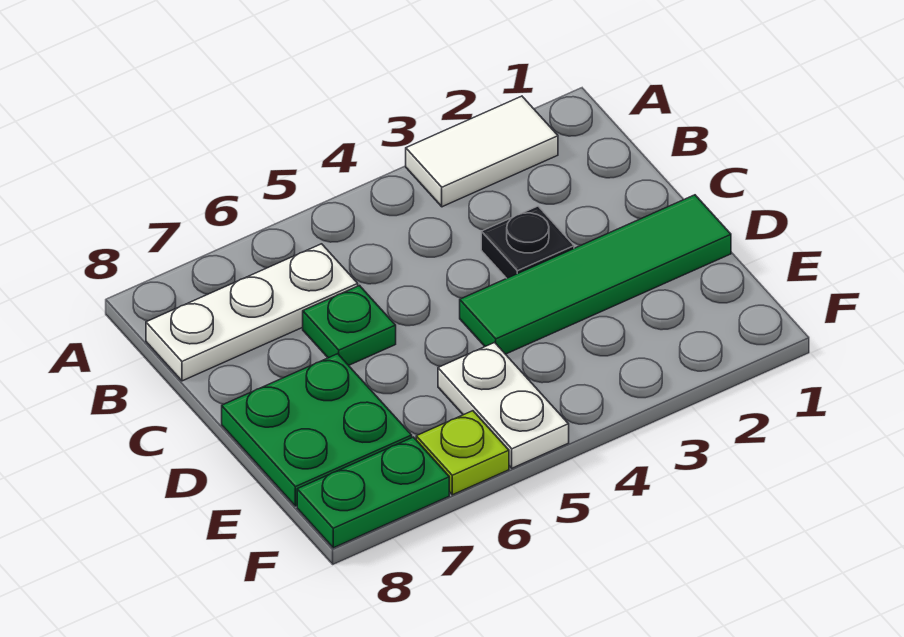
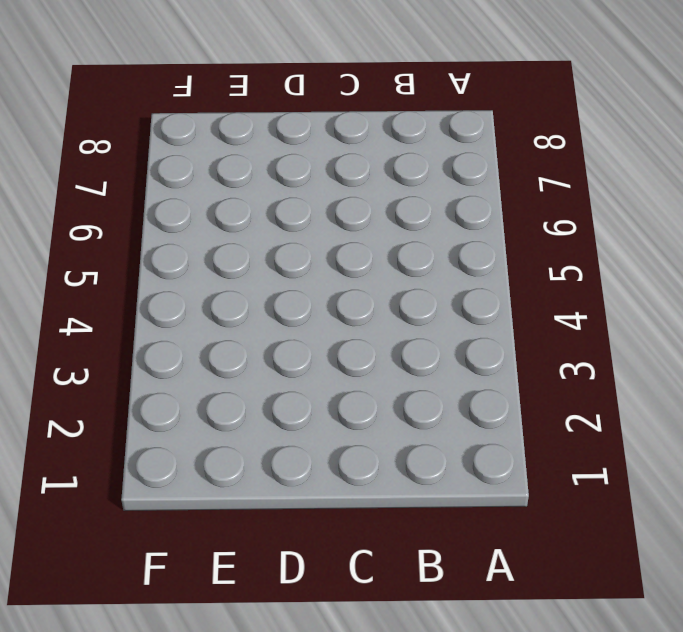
none -> white tile A2:A3 level 1
none -> white plate B6:B8 level 1

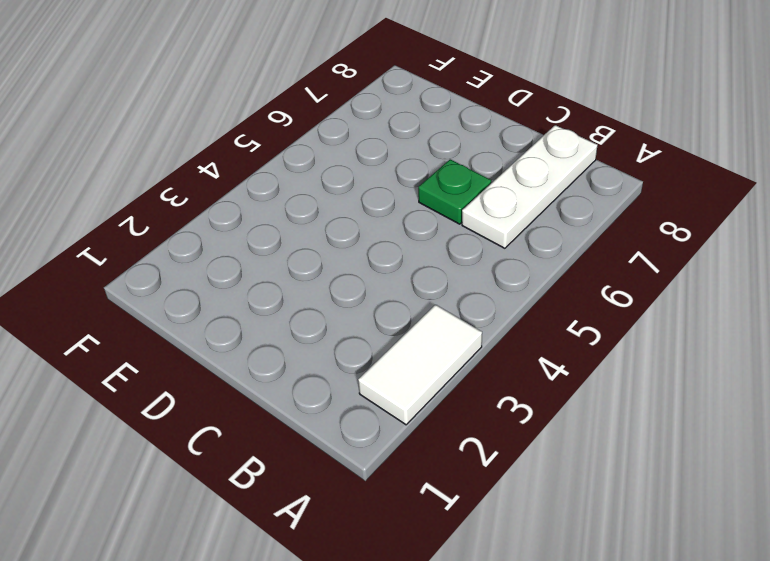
none -> black plate C3 level 1
none -> green tile D1:D4 level 1

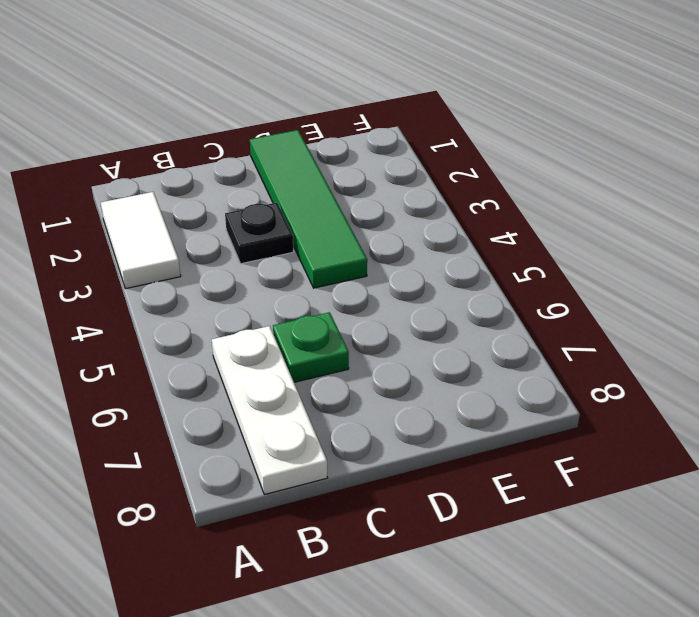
none -> green plate D7:E8 level 1
none -> white plate E5:F5 level 1

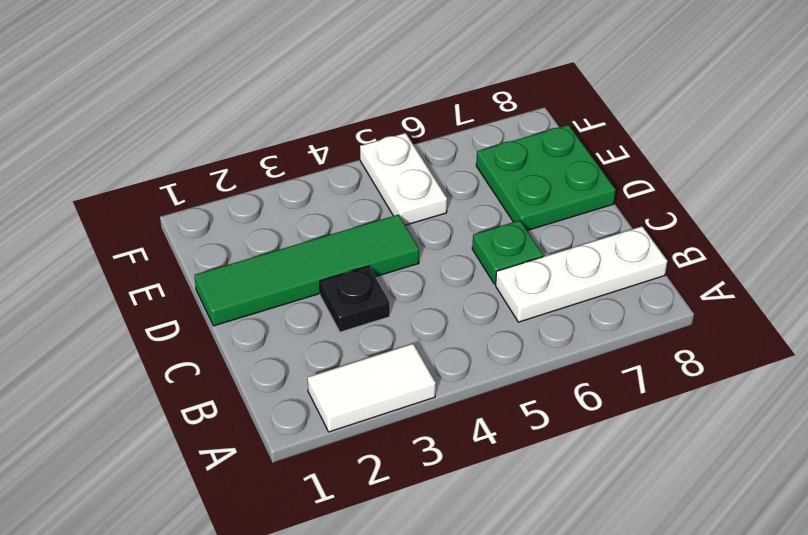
none -> lime plate F6 level 1
none -> green plate F7:F8 level 1

